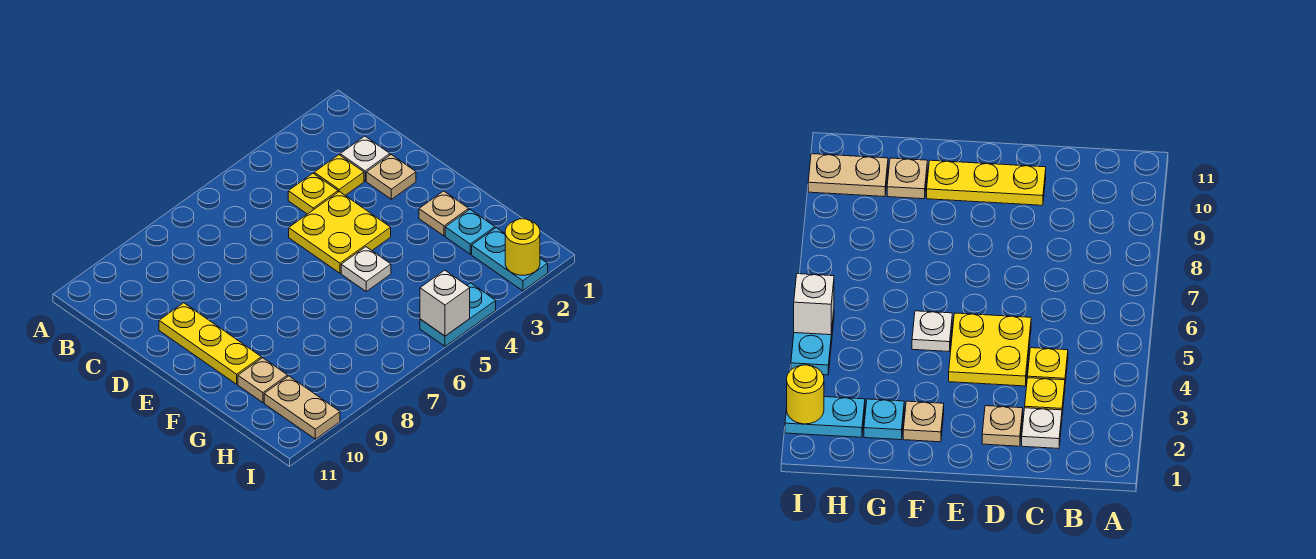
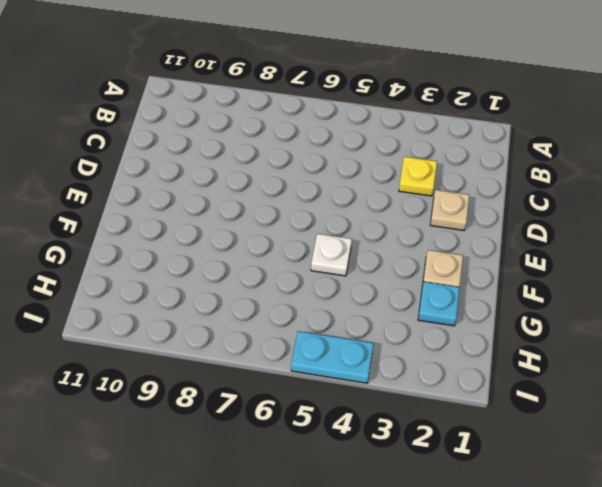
none -> white plate C2 level 1
none -> yellow plate C4 level 1
none -> yellow plate D4:E5 level 1

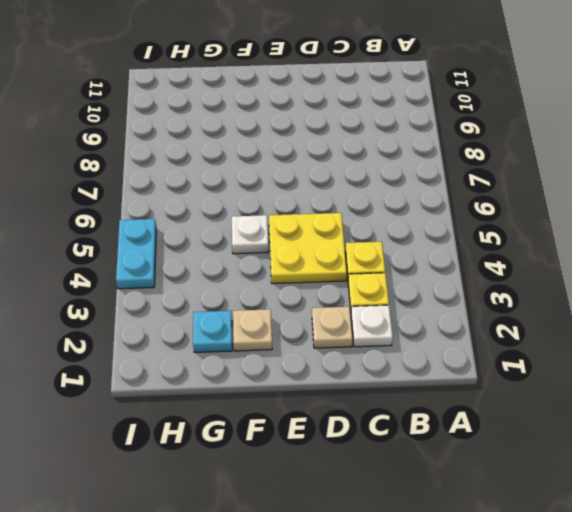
none -> yellow plate D10:F10 level 1
none -> tan plate G10 level 1
none -> cyan plate H2:I2 level 1

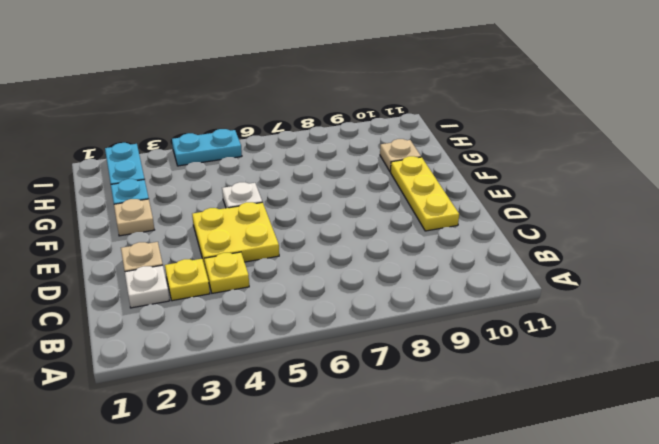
none -> tan plate H10:I10 level 1
none -> yellow round brick I2 level 2
none -> white brick I5 level 2

